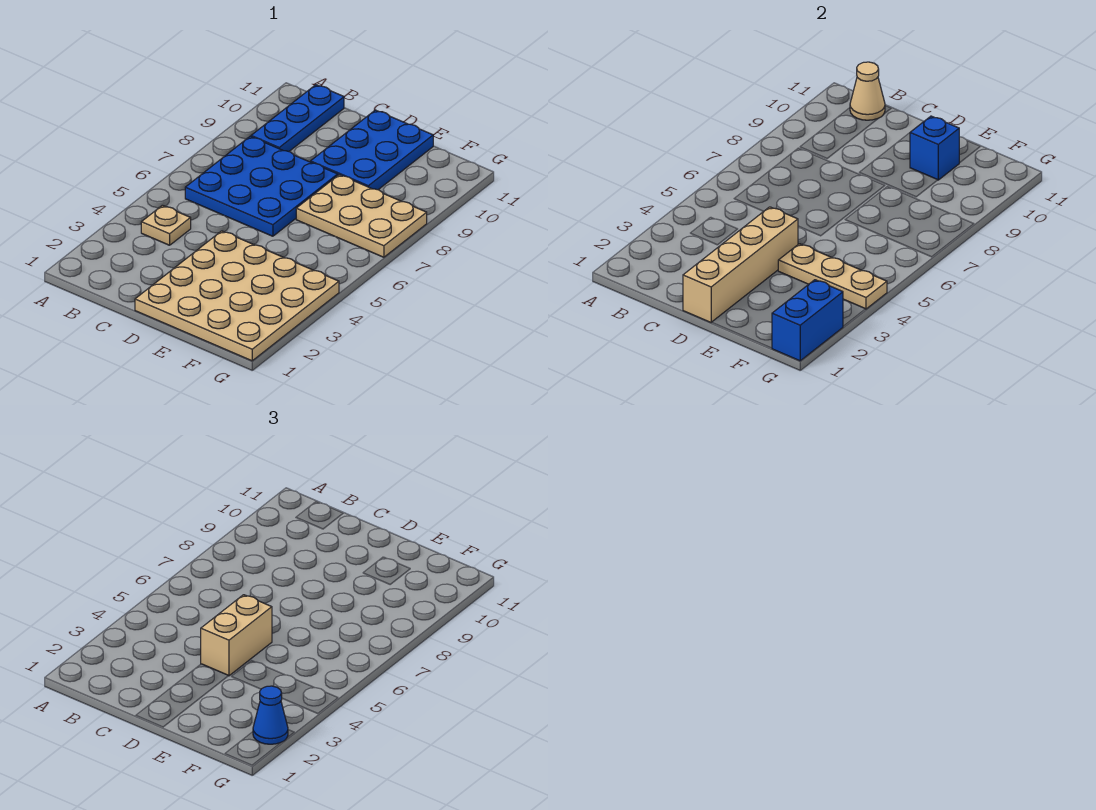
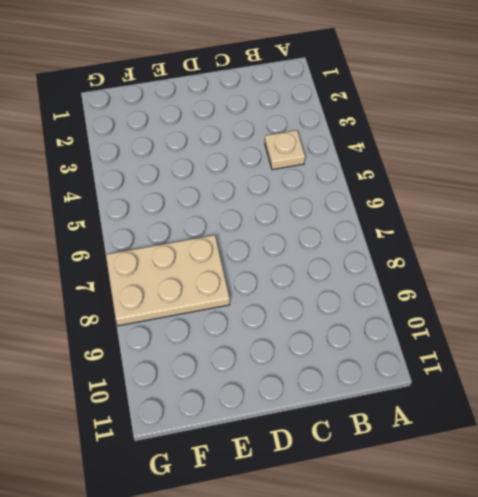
none -> blue plate B6:D8 level 1
none -> blue plate B9:B11 level 1
none -> tan plate D1:G4 level 1

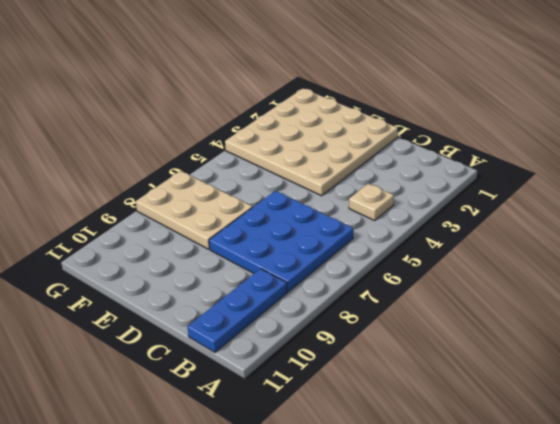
none -> blue plate D9:E11 level 1
none -> tan cone B11 level 2
none -> tan brick D1:D4 level 2

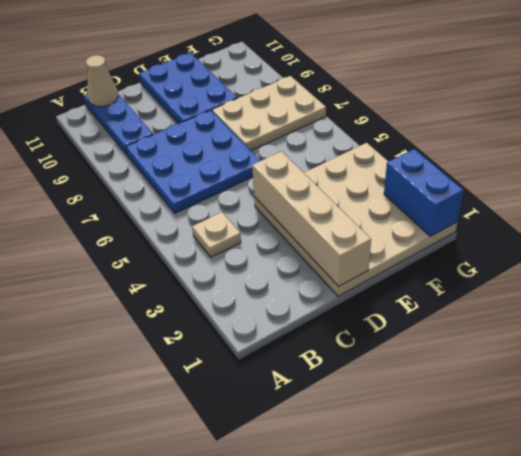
none -> tan plate E4:G4 level 2
none -> blue brick E10 level 2
none -> tan brick D4:D5 level 3

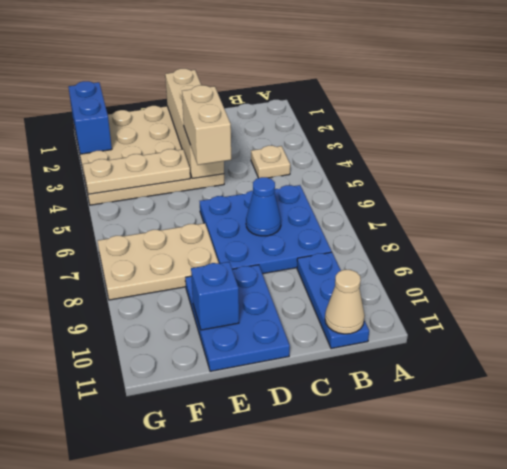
blue cone C7 level 2 -> blue cone G2 level 3

